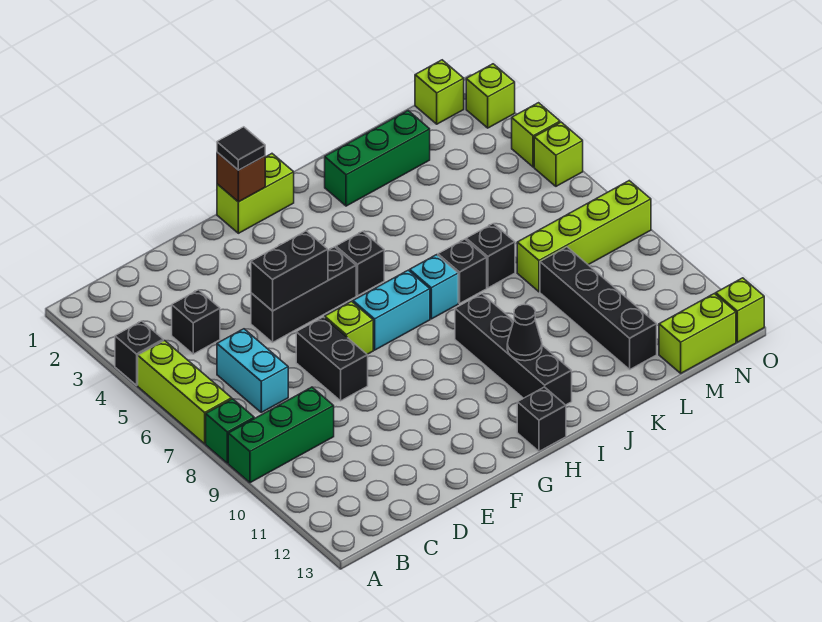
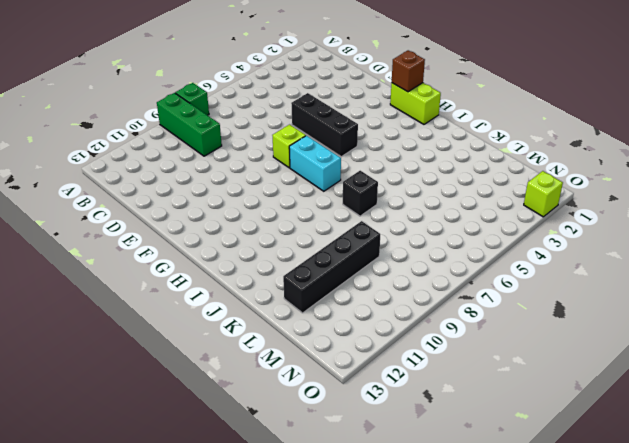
none -> black brick A4 level 1
none -> lime brick A5:A7 level 1
none -> black brick C4 level 1
none -> cyan brick C6:C7 level 1

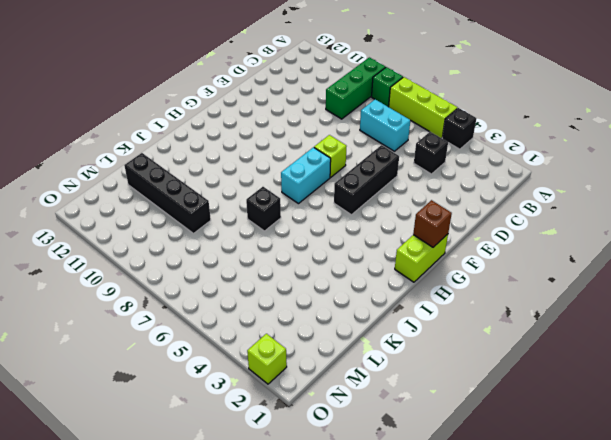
none -> black brick E7:E8 level 1
none -> black brick H5 level 1
none -> black brick H13 level 1
none -> cyan brick I7 level 1

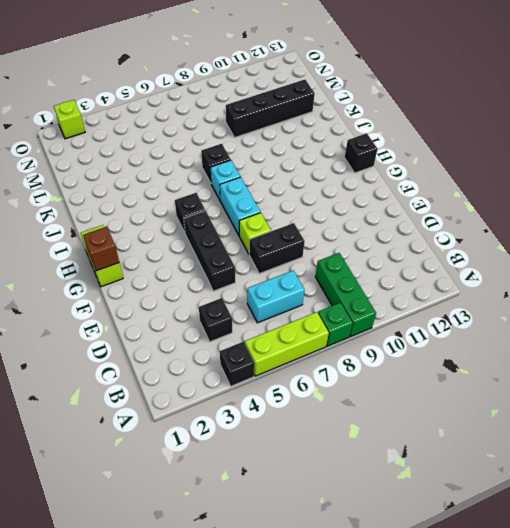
none -> black brick I9:I12 level 1
none -> green brick J2:L2 level 1
none -> black brick K7 level 1
none -> lime brick L8:O8 level 1

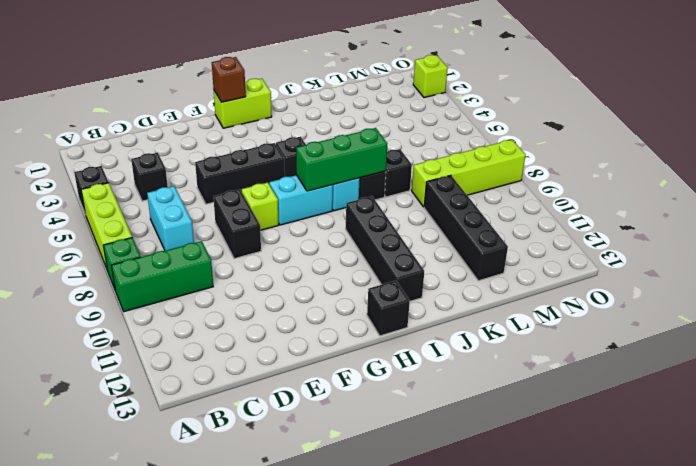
green brick H7:J7 level 2 -> green brick J2:L2 level 1
none -> lime brick M13:N13 level 1
none -> lime brick N1 level 1
none -> lime brick O4 level 1
none -> lime brick O5 level 1

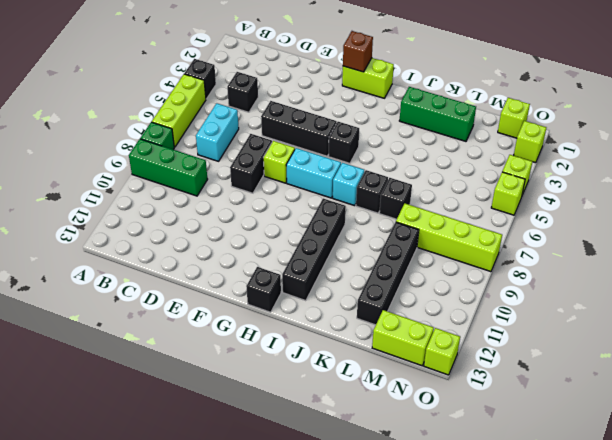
none -> black brick E5:F5 level 2
none -> black cone I11 level 2
none -> black tile G1 level 3

